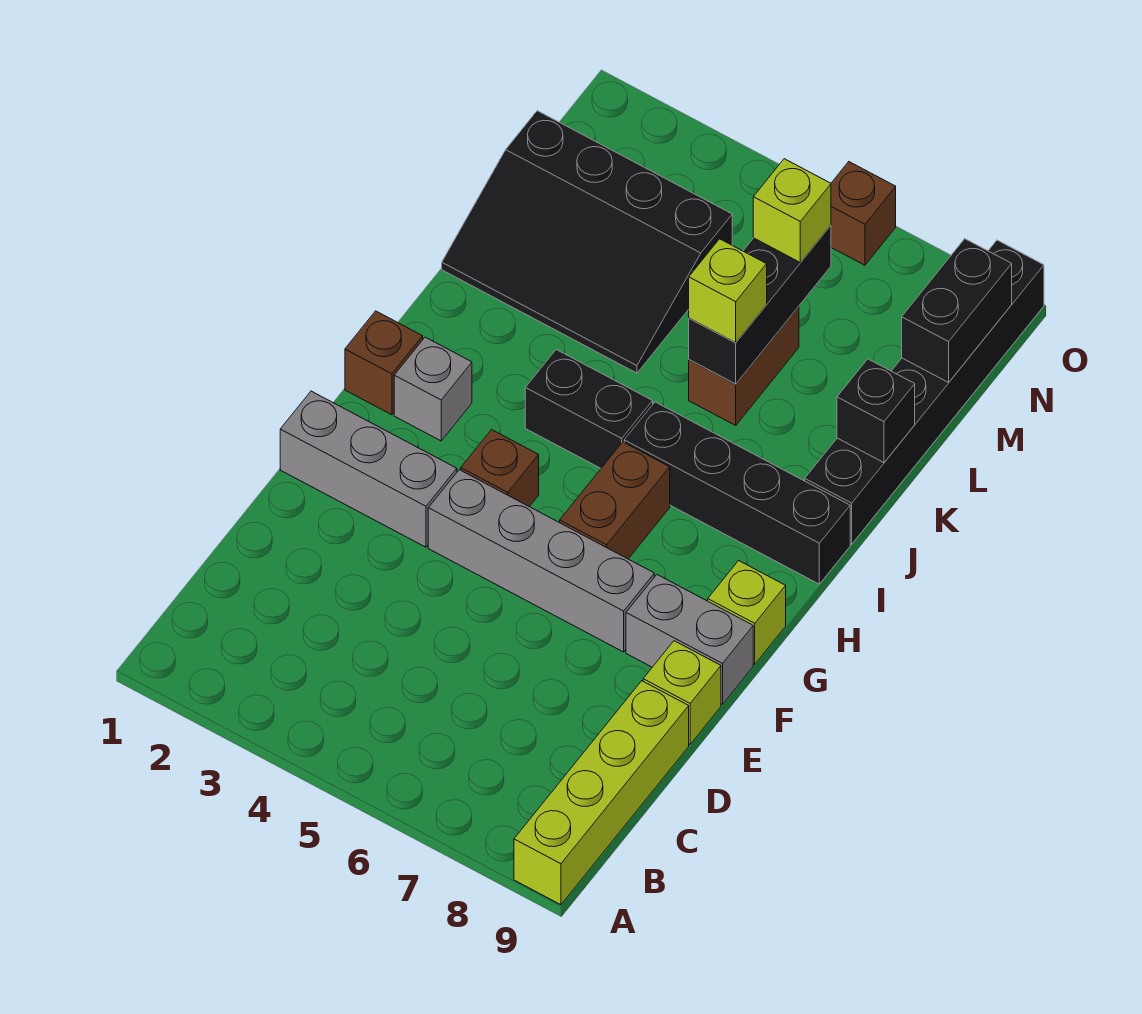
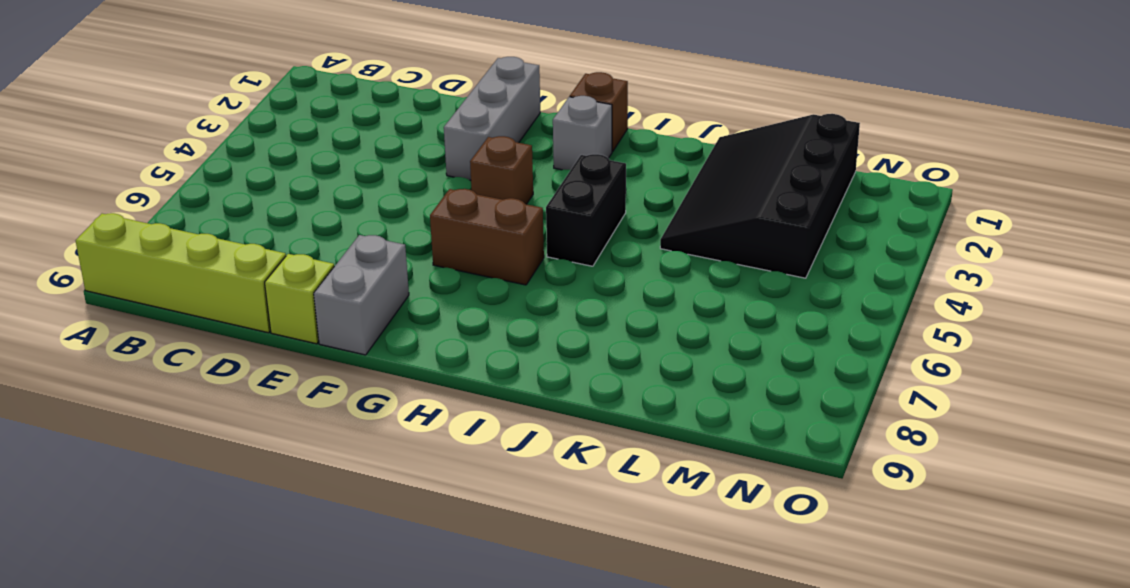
none -> grey brick F4:F7 level 1
none -> lime brick G9 level 1
none -> black brick I6:I9 level 1

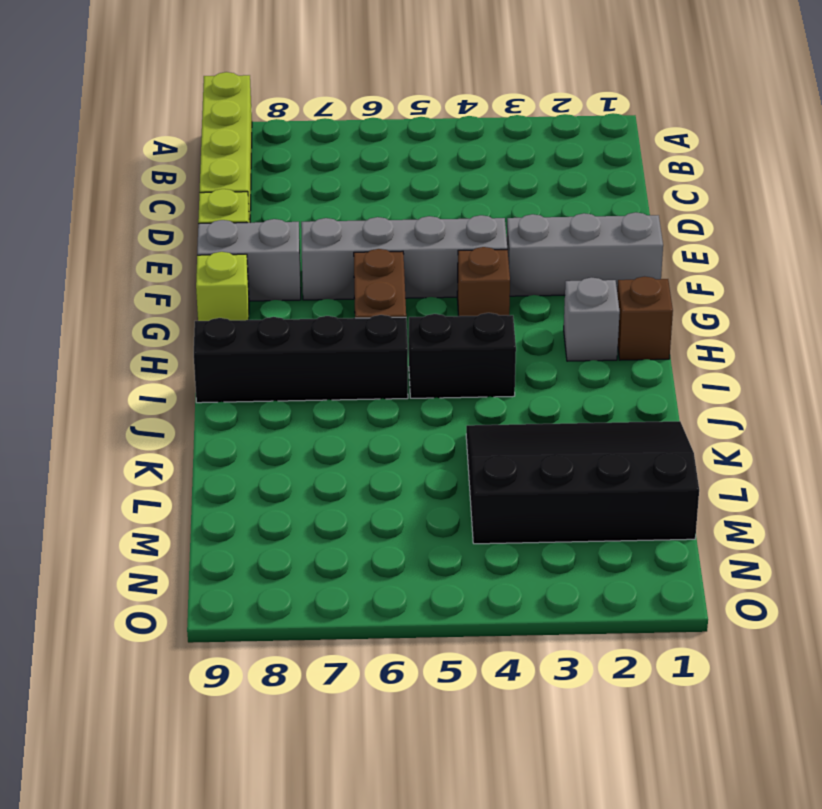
none -> black brick J9:O9 level 1
none -> brown brick K6:L6 level 1
none -> brown brick O6 level 1

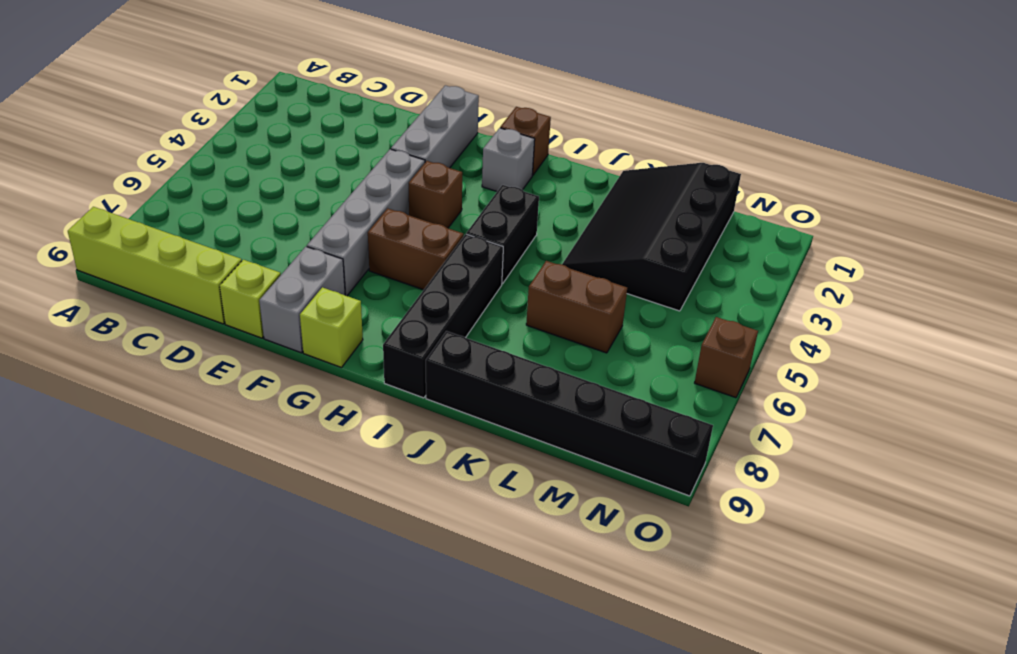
none -> black brick K6:M6 level 2
none -> black brick K9 level 2
none -> black brick M9:N9 level 2

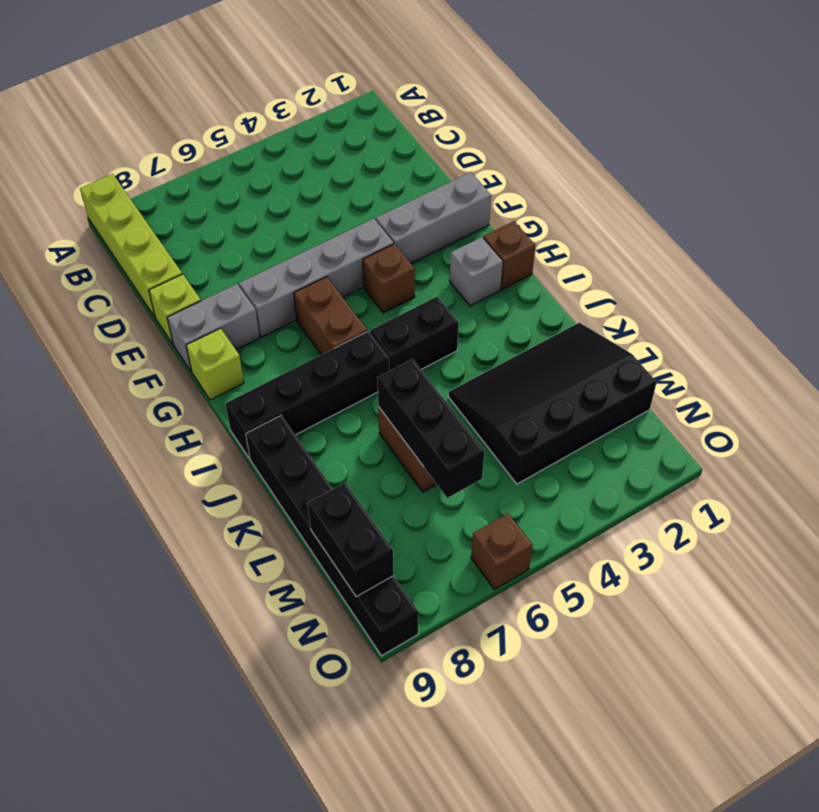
none -> black brick K9 level 2
none -> lime brick K6 level 3
none -> lime brick M6 level 3

